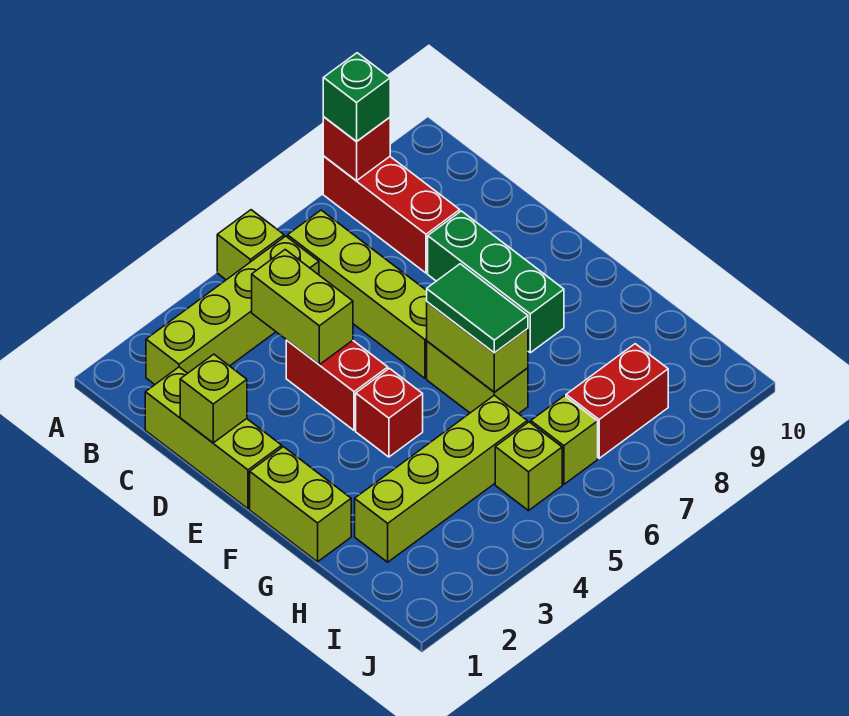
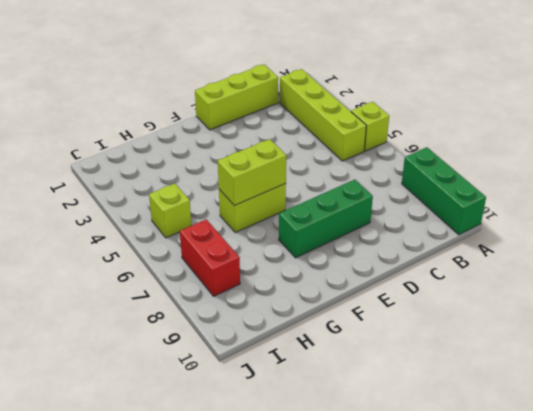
green brick A8:A10 level 1 -> red brick A8:C8 level 1
none -> lime brick B6:E6 level 1
none -> red brick D4:E4 level 1
none -> lime brick F1:G1 level 1

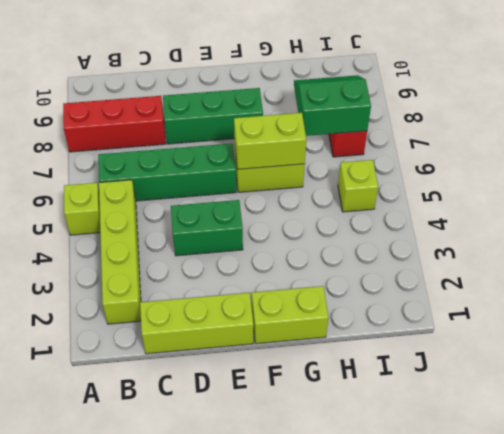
green brick B6:E6 level 1 -> lime brick B6:E6 level 1
green brick D4:E4 level 1 -> red brick D4:E4 level 1
green slope H7:I8 level 2 top 7 -> none
none -> red brick F4 level 1
none -> lime brick H2:H5 level 1
none -> lime brick I6 level 1

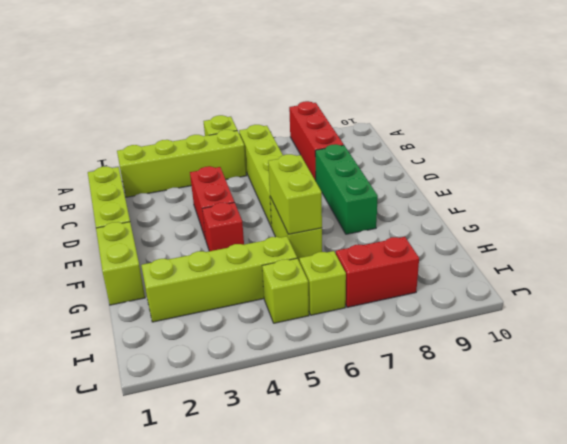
none -> red brick A8 level 2
none -> lime brick C4:D4 level 2
none -> lime brick D1 level 2

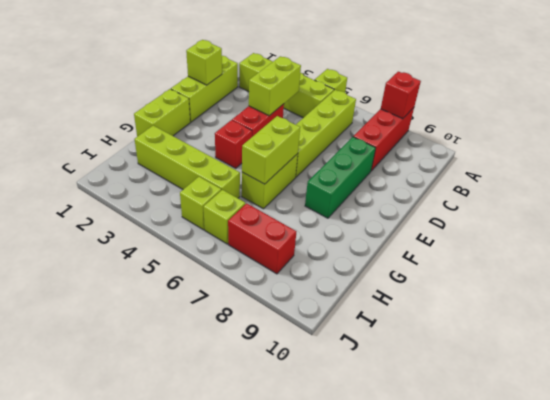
none -> green brick A8 level 3
none -> green tile F6:G6 level 3

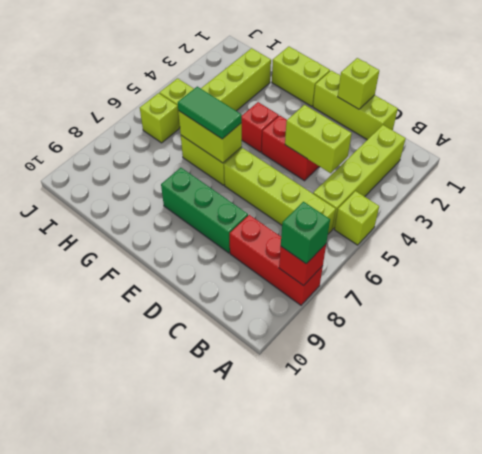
none -> red brick I7:I8 level 1

